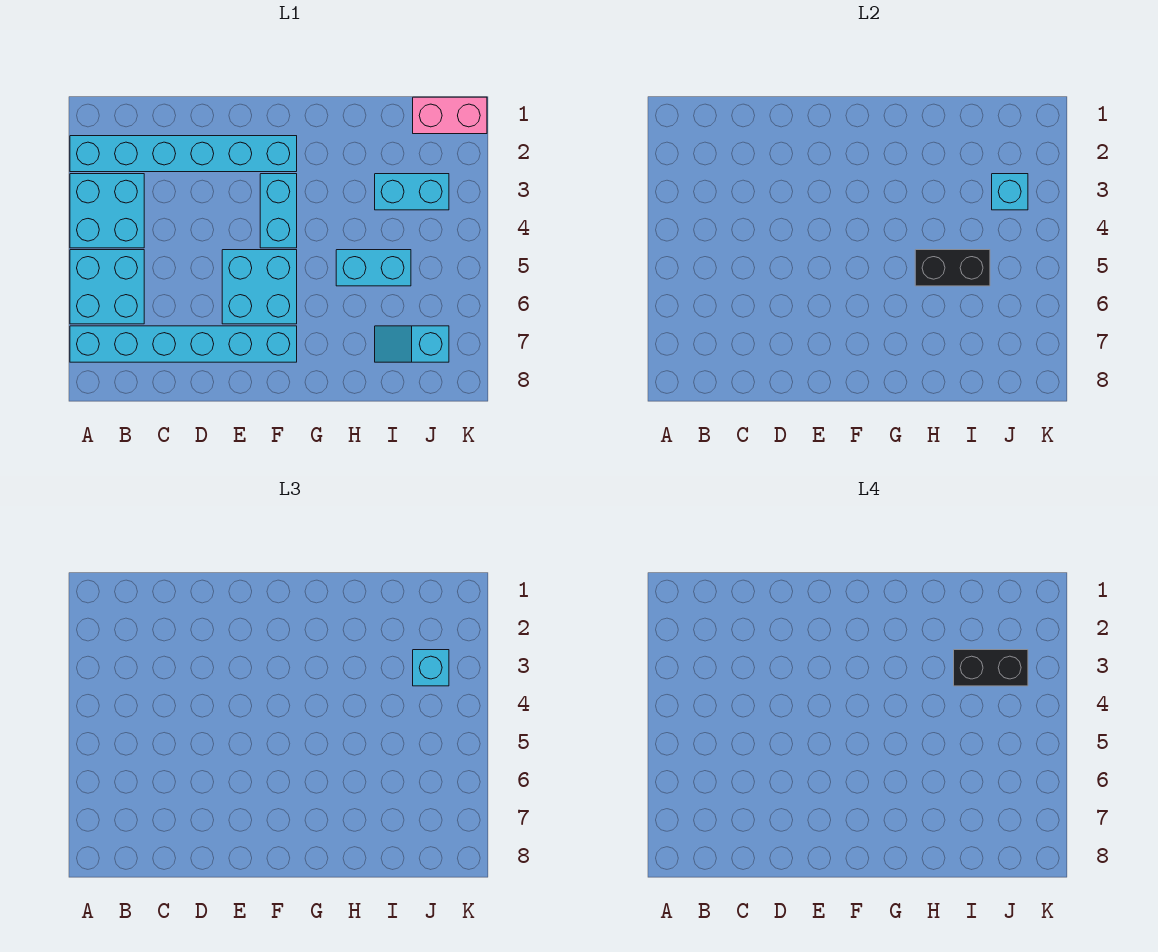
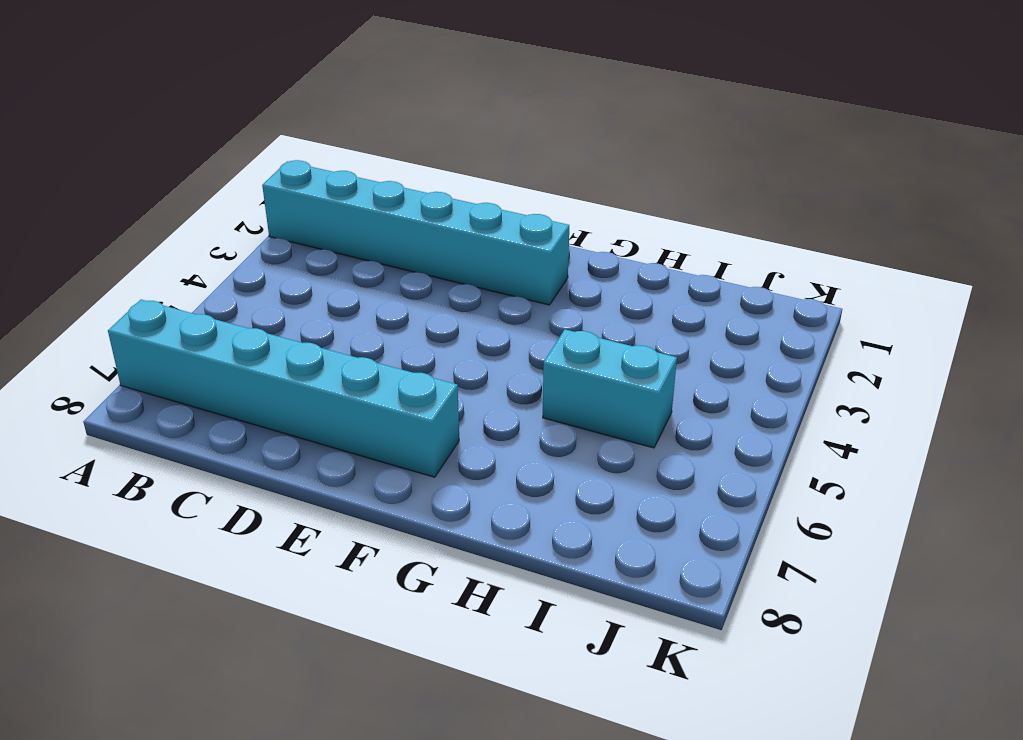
none -> cyan brick A3:B4 level 1
none -> cyan brick A5:B6 level 1
none -> cyan brick E5:F6 level 1

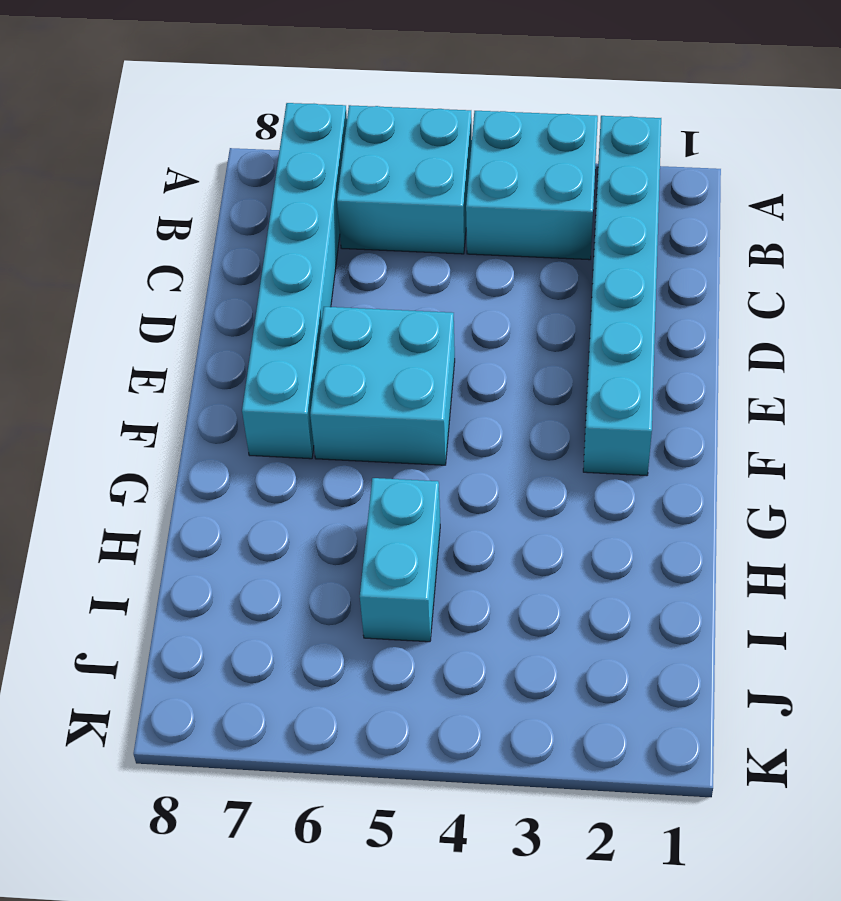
none -> cyan brick F3:F4 level 1
none -> cyan brick I3:J3 level 1
none -> cyan slope I7:J7 level 1 top J

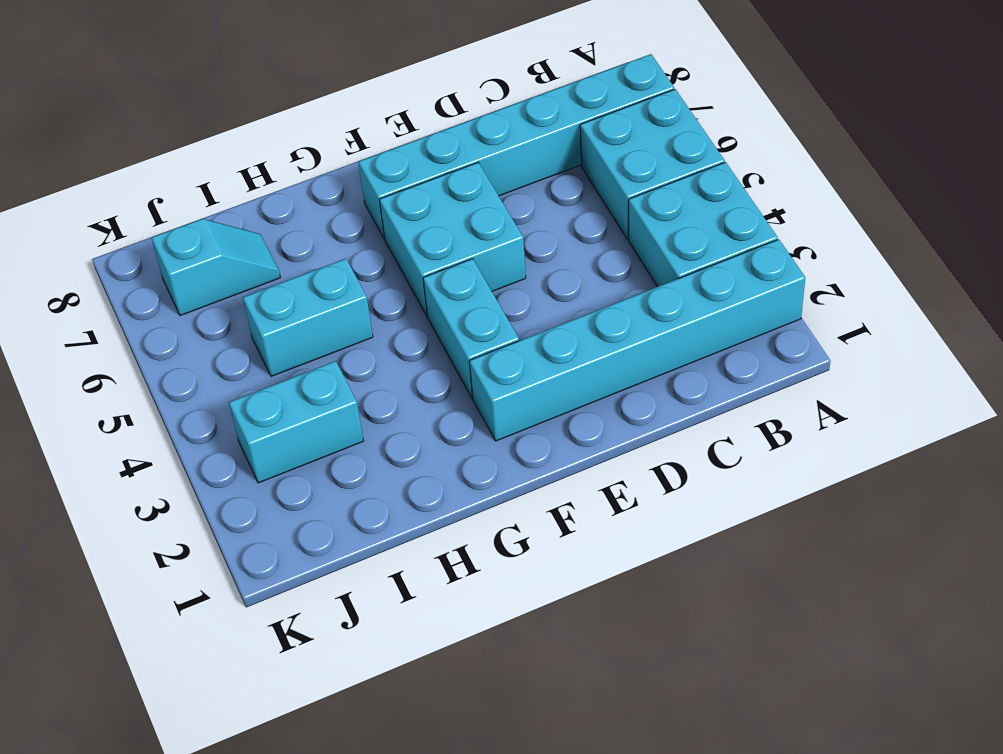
none -> pink brick J1:K1 level 1
none -> black brick H5:I5 level 2
none -> cyan brick J3 level 2

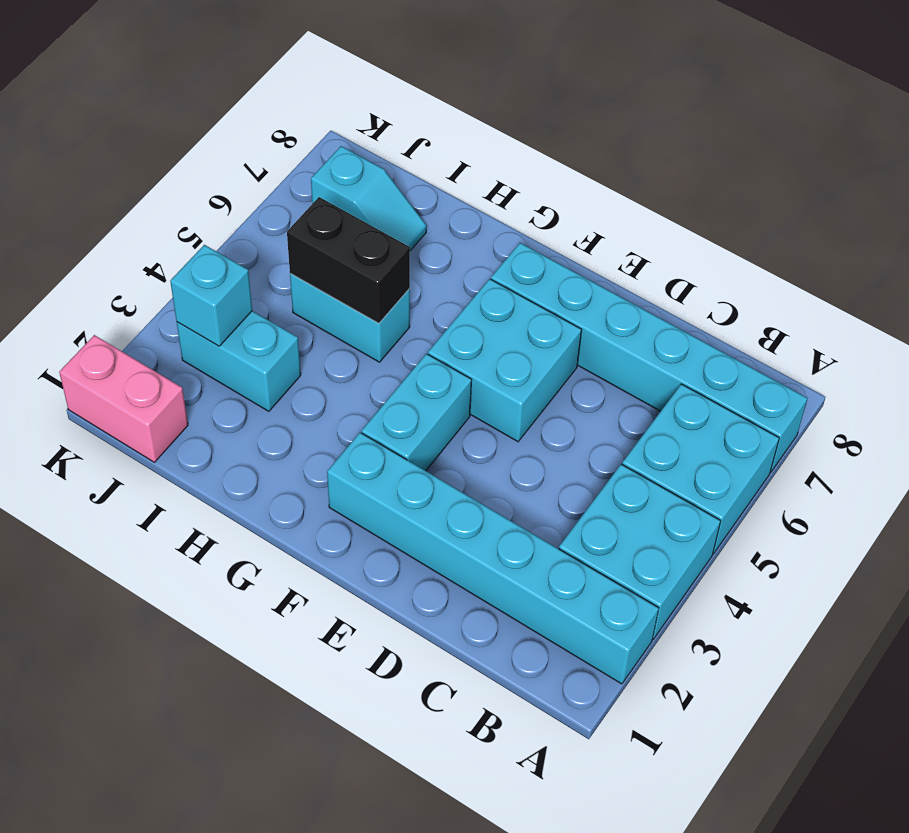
none -> cyan brick J3 level 3
none -> black brick I3:J3 level 4

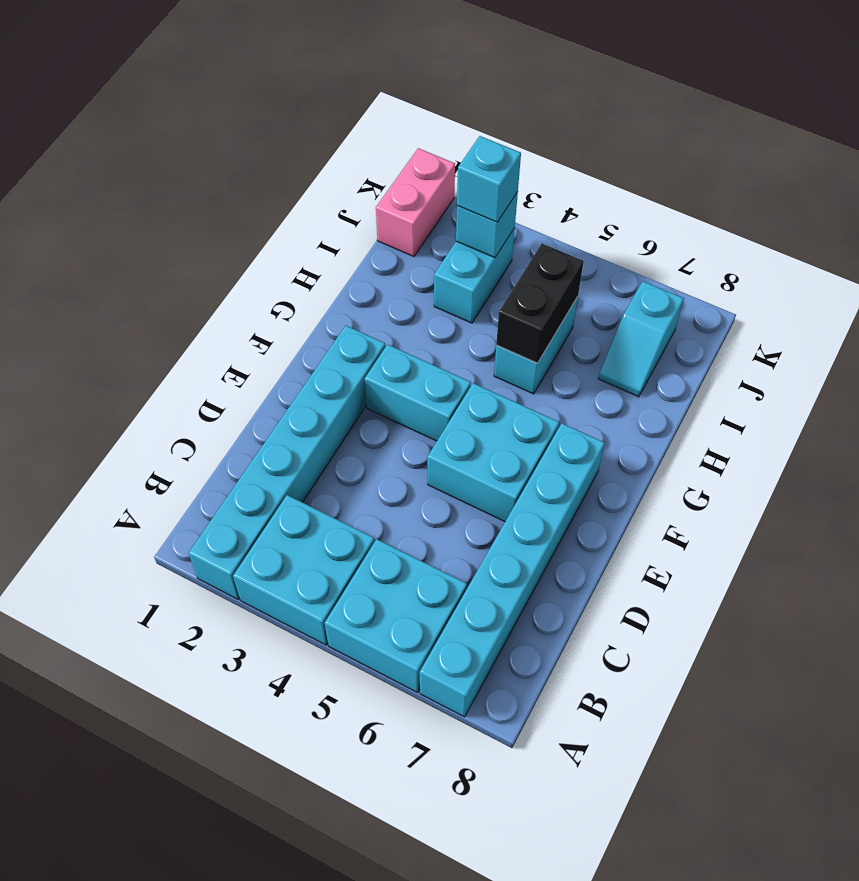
none -> black brick I3:J3 level 4

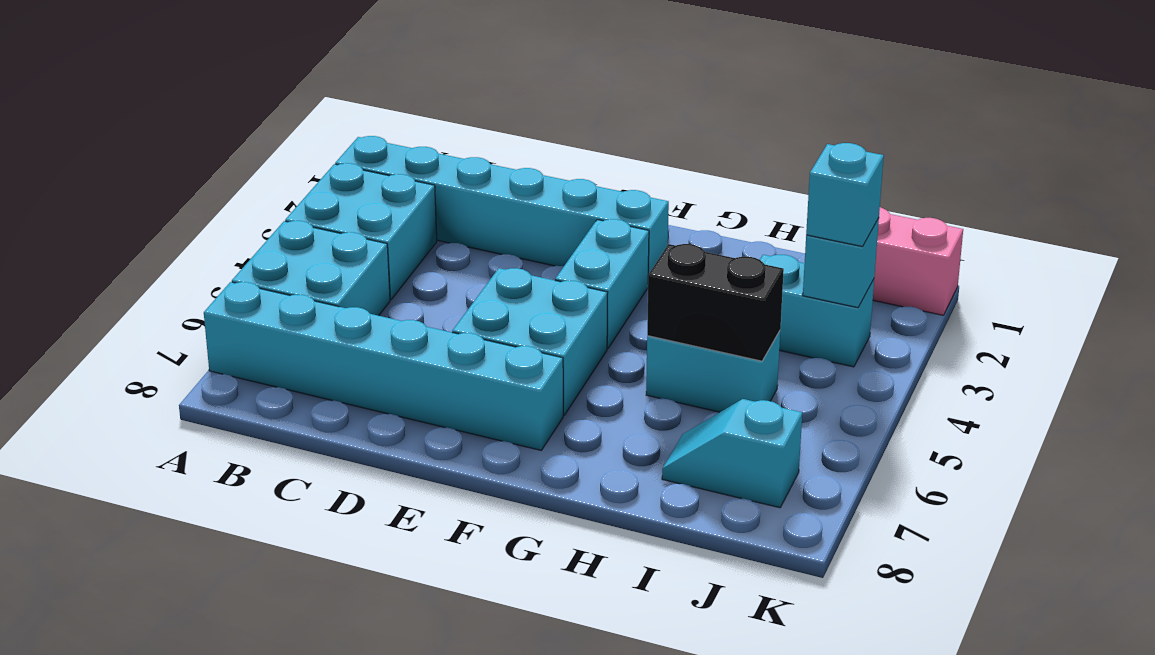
none -> black brick I3:J3 level 4

